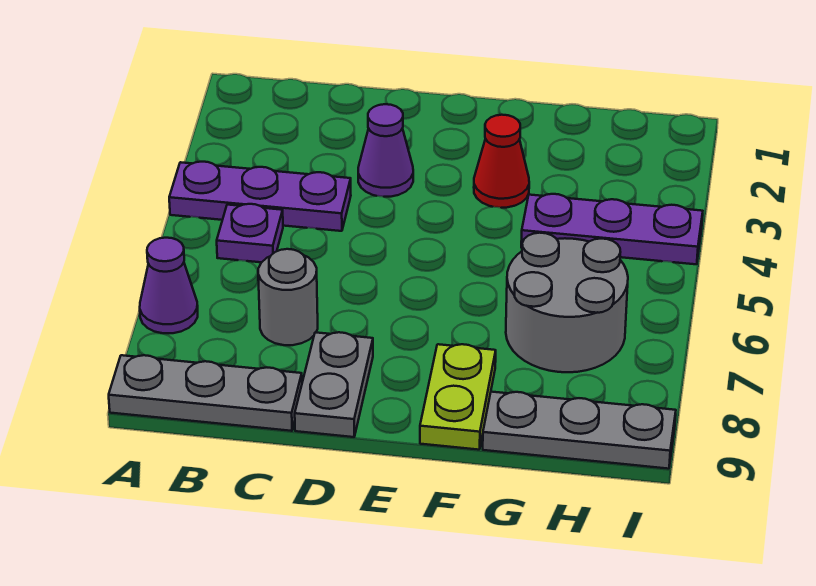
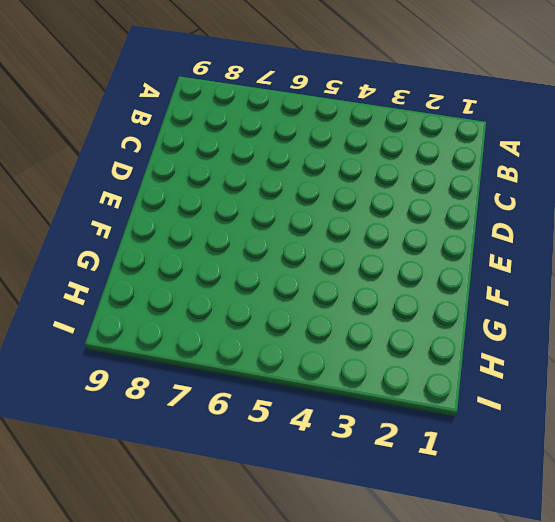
none -> purple plate A4:C4 level 1
none -> purple cone A7 level 1
none -> grey plate A9:C9 level 1

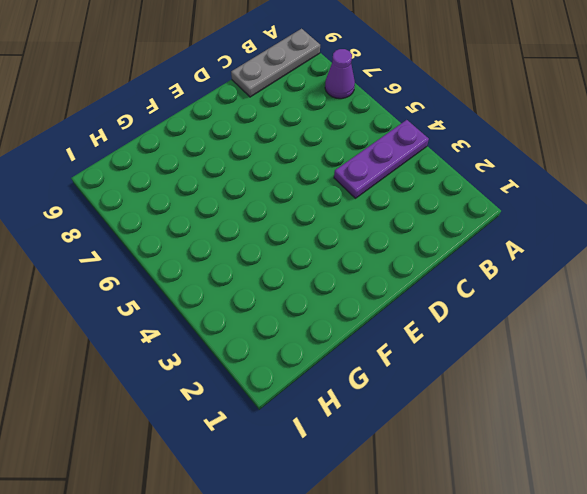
none -> purple plate B5 level 1
none -> grey round brick C7 level 1
none -> purple cone D3 level 1

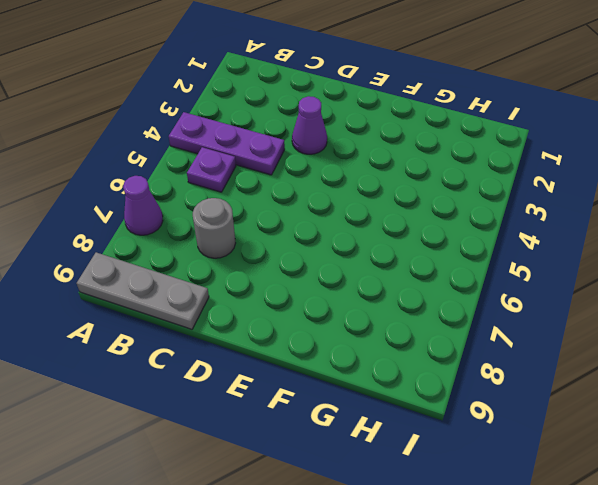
none -> grey plate D8:D9 level 1
none -> red cone F3 level 1
none -> lime plate F8:F9 level 1

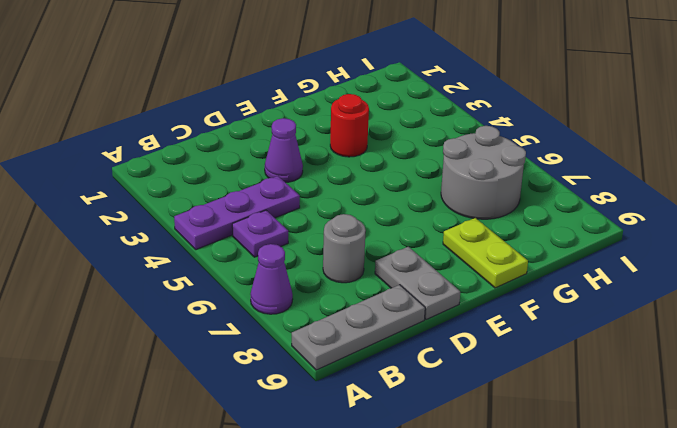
red round brick F3 level 1 -> red cone F3 level 1
none -> purple plate G4:I4 level 1
none -> grey plate G9:I9 level 1

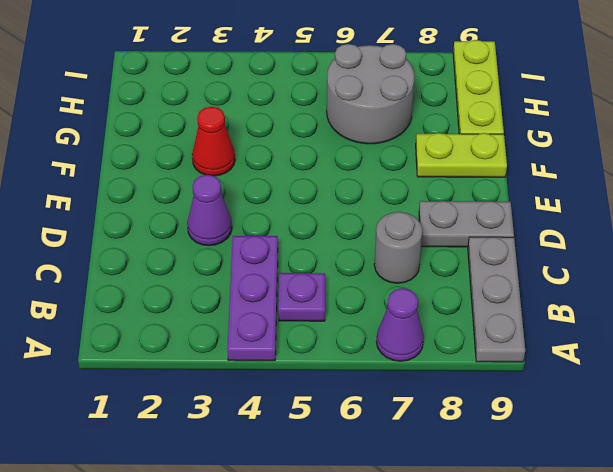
lime plate G9:I9 level 1 -> grey plate G9:I9 level 1
none -> purple plate G4:I4 level 1

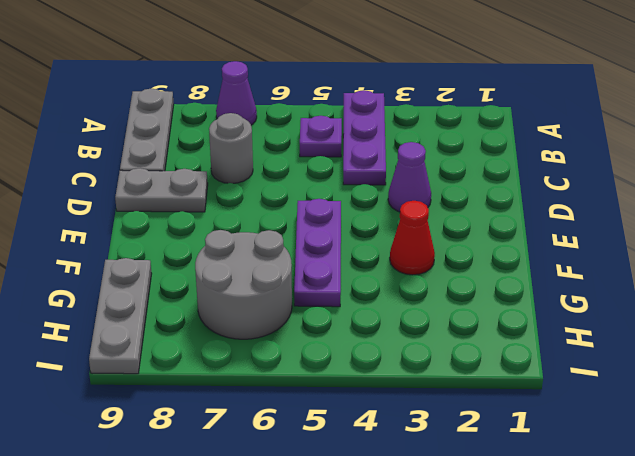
purple plate E5:G5 level 1 -> purple plate G4:I4 level 1
none -> lime plate F8:F9 level 1

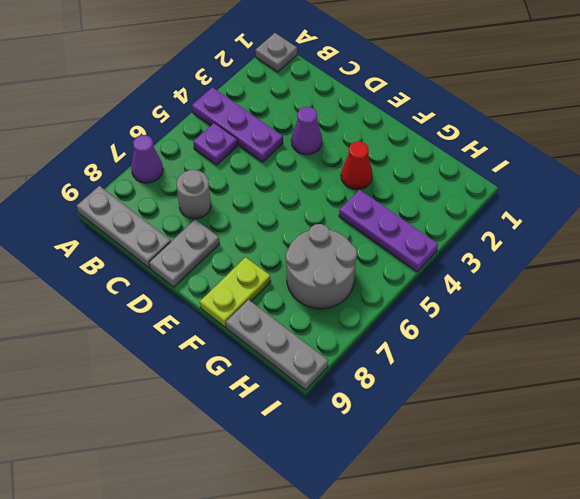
grey plate A1 level 1 -> none

